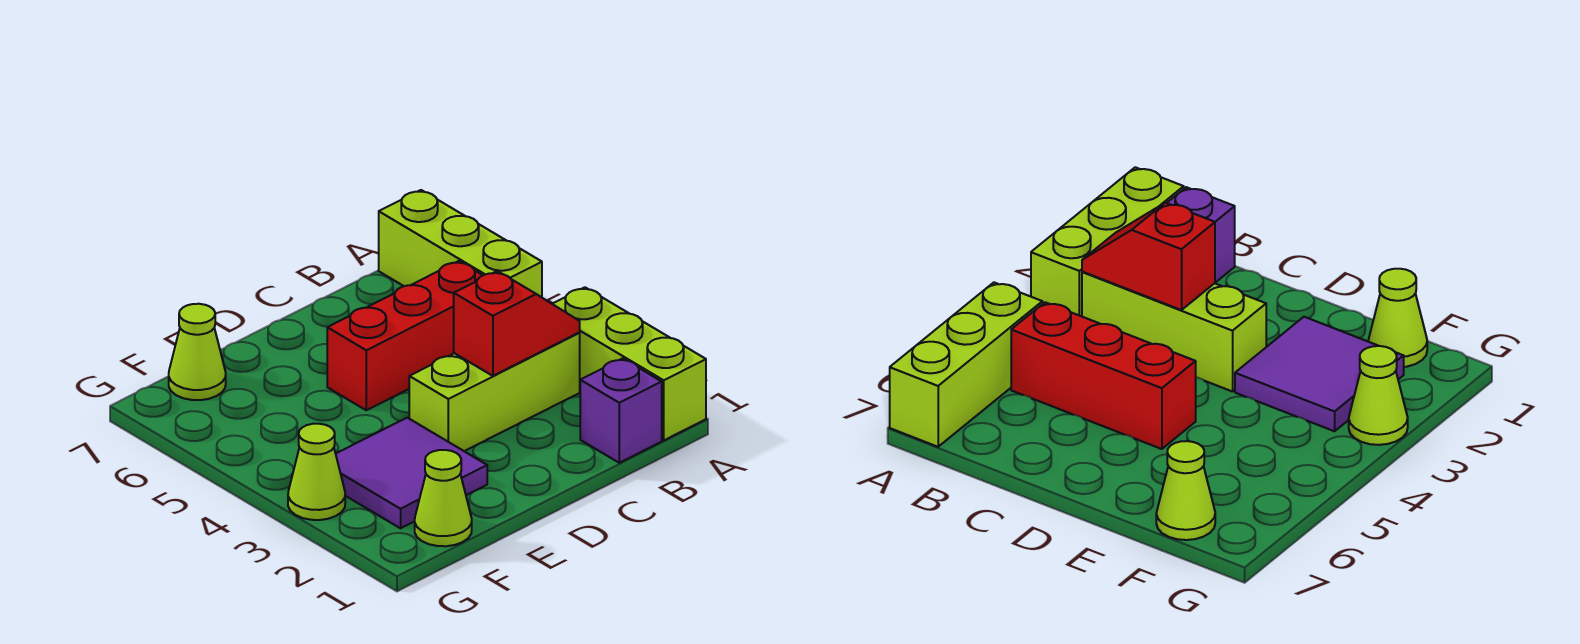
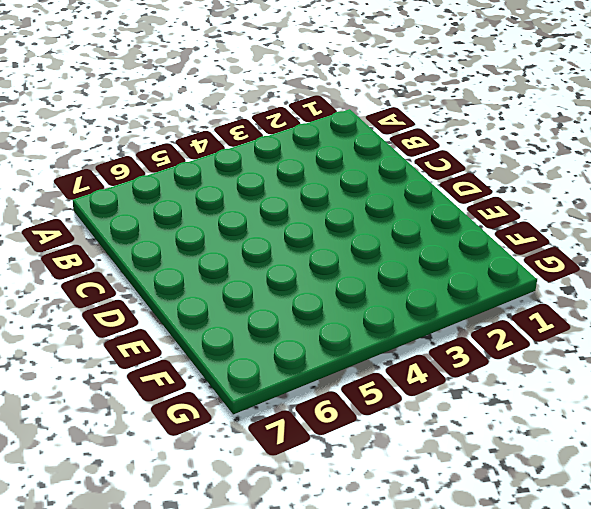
none -> lime brick A1:A3 level 1
none -> lime brick A5:A7 level 1

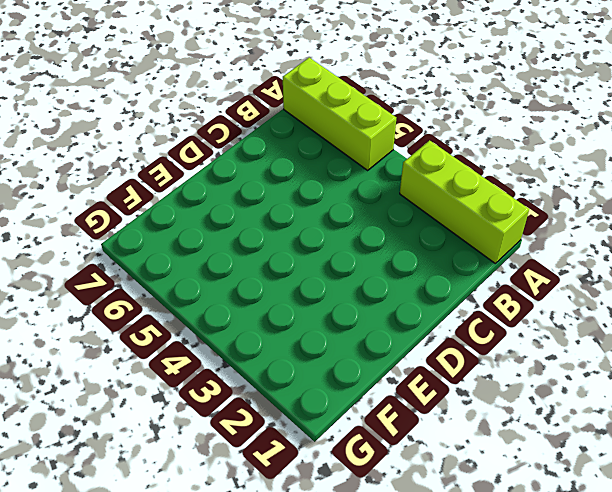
none -> purple brick B1 level 1
none -> lime brick B3:D3 level 1

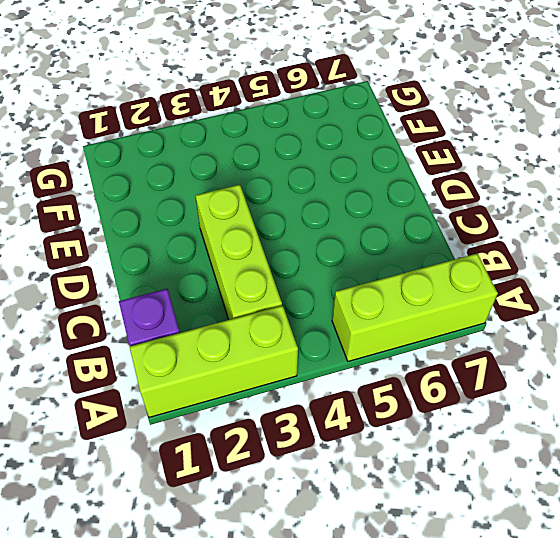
none -> red brick B5:D5 level 1
none -> purple tile E2:F3 level 1

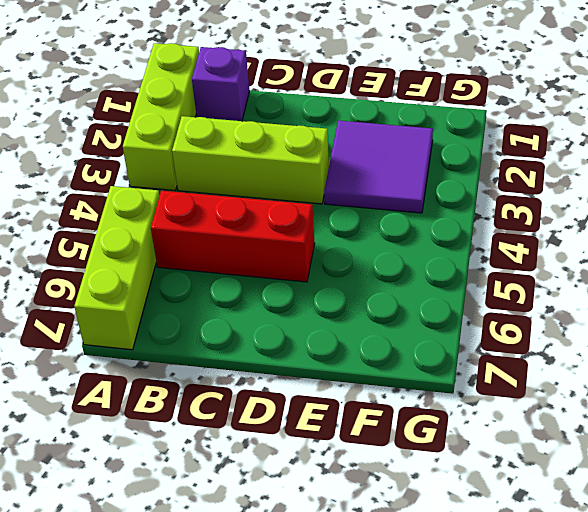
none -> lime cone F1 level 1
none -> lime cone F7 level 1

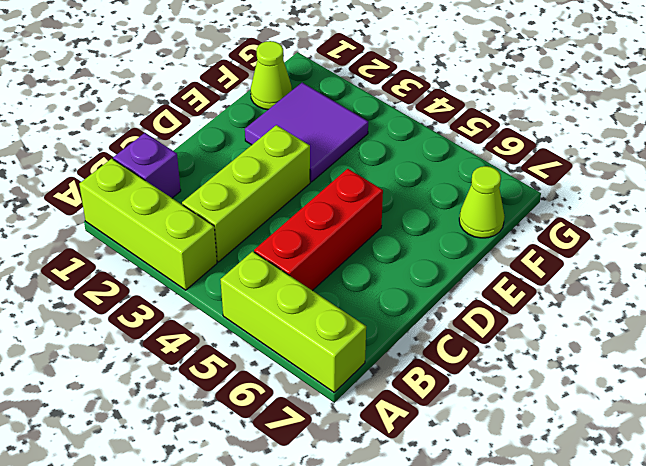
none -> lime cone G3 level 1
none -> red slope B3:C3 level 2 top C

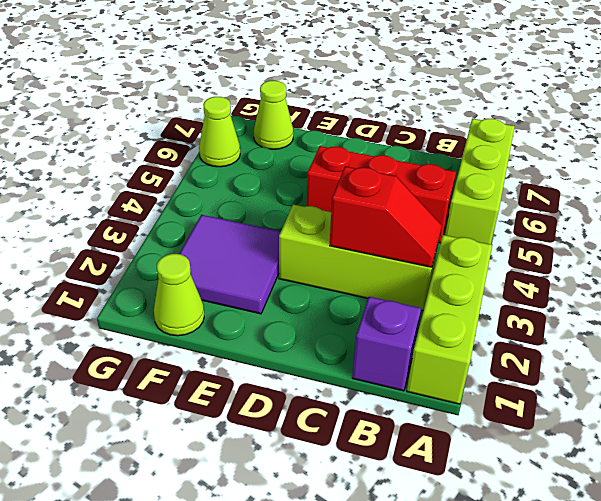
lime cone G6 level 1 -> lime cone G3 level 1

